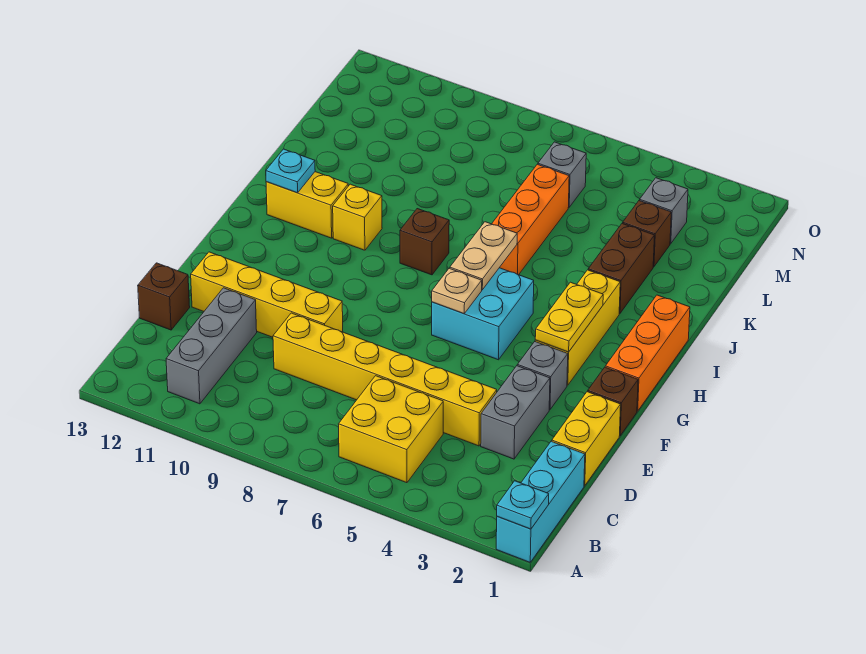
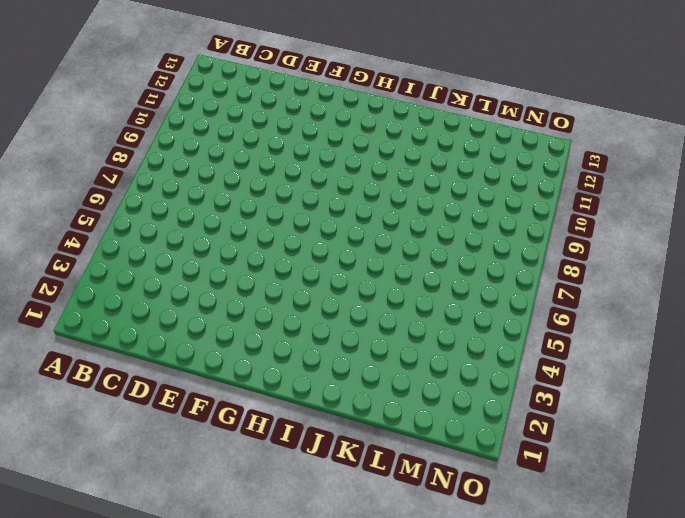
none -> cyan brick A1:C1 level 1
none -> yellow brick B5:C6 level 1
none -> grey brick B11:D11 level 1

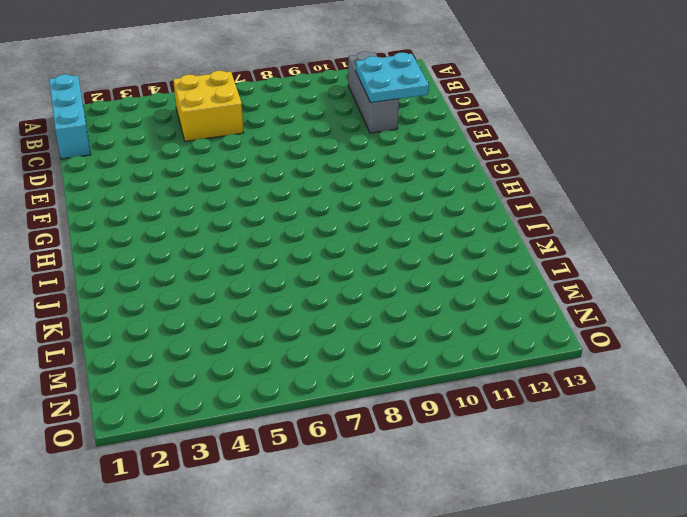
cyan plate C11:D12 level 2 -> none
none -> yellow brick D1:E1 level 1
none -> grey brick D3:E3 level 1
none -> yellow brick D4:D9 level 1

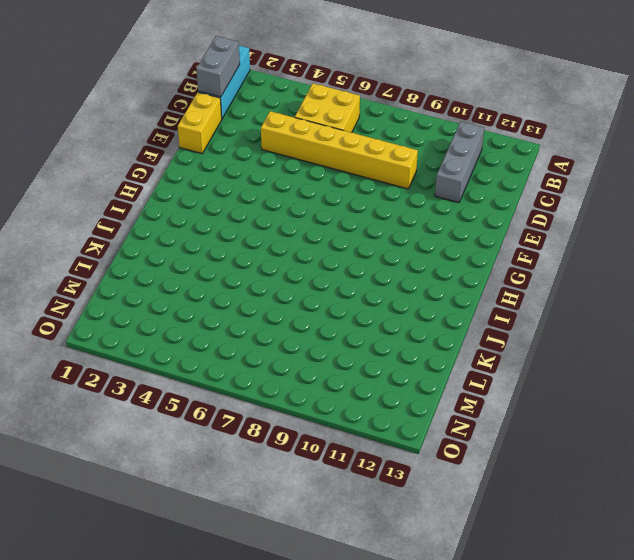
grey brick B1:C1 level 2 -> grey brick D3:E3 level 1
none -> brown brick D13 level 1
none -> yellow brick E9:E12 level 1
none -> brown brick F1 level 1

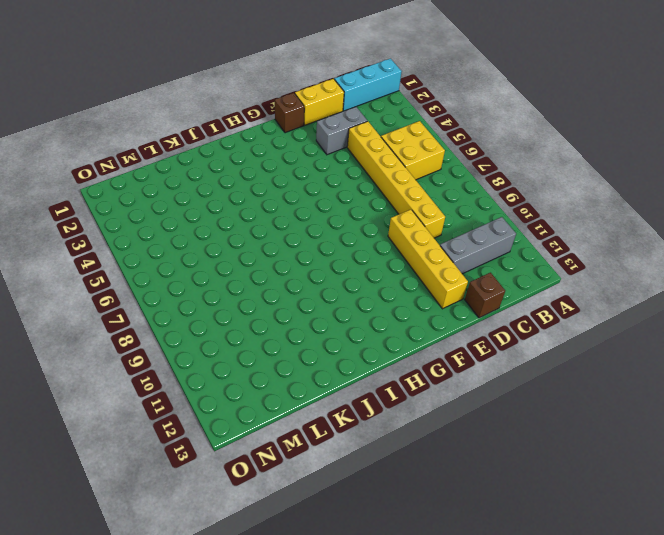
none -> grey brick F3 level 1
none -> orange brick G1:I1 level 1
none -> yellow brick G3:I3 level 1

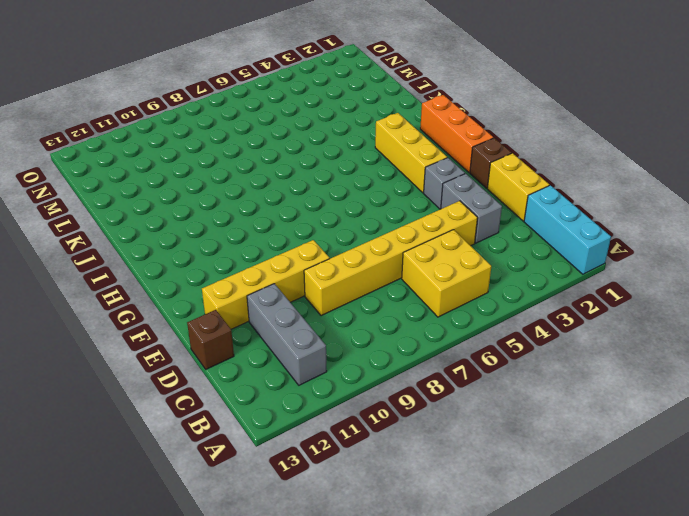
none -> cyan brick G5:H6 level 1
none -> brown brick I8 level 1
none -> yellow brick I10 level 1

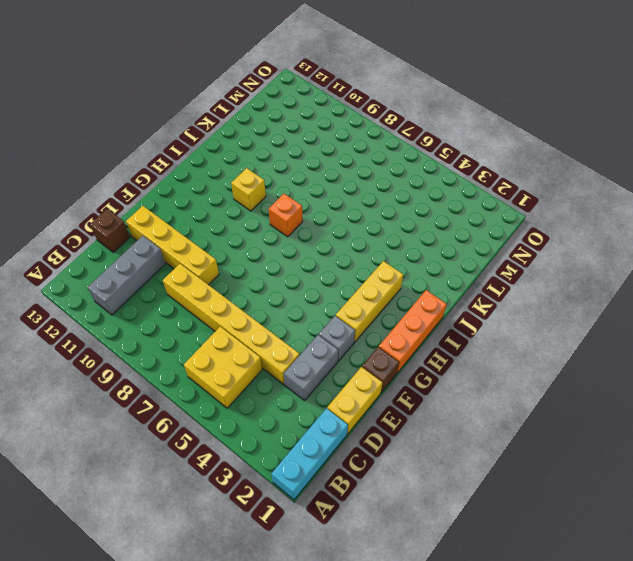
orange brick I8 level 1 -> brown brick I8 level 1
none -> cyan brick G5:H6 level 1
none -> yellow brick I11:I12 level 1
none -> brown brick J3:K3 level 1

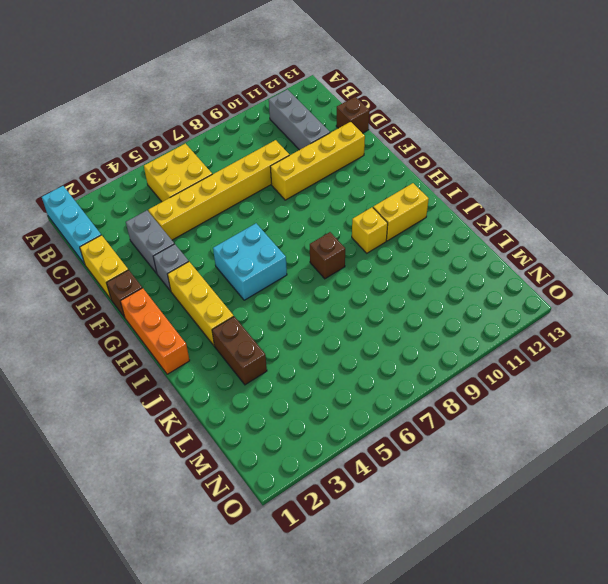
none -> orange brick J6:L6 level 1
none -> brown brick L3 level 1
none -> grey brick M3 level 1

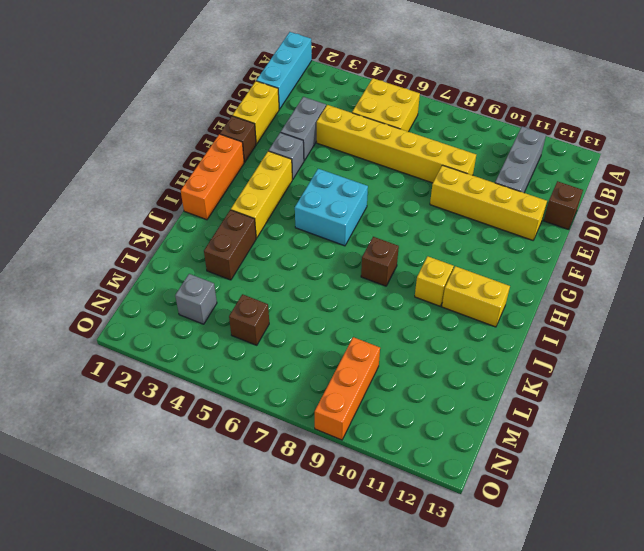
brown brick M5 level 1 -> brown brick L3 level 1
orange brick M9:O9 level 1 -> orange brick J6:L6 level 1
none -> grey brick M6 level 1
none -> cyan plate A1 level 2
none -> yellow plate G3:H3 level 2

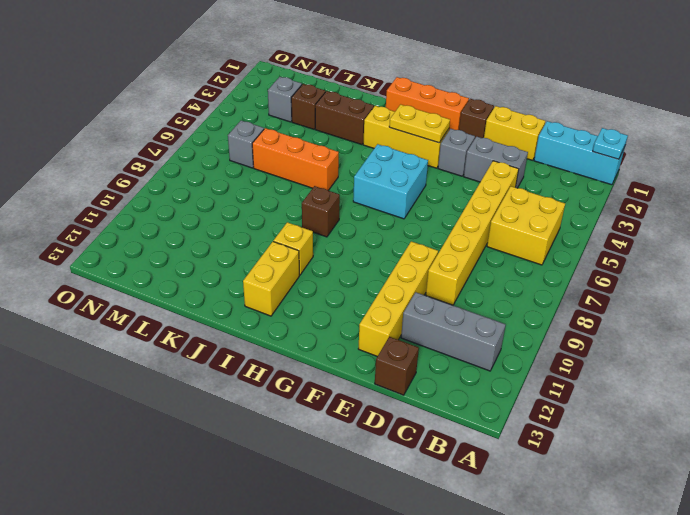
none -> tan plate G6 level 2
none -> tan plate H6:I6 level 2
none -> cyan plate I12 level 2

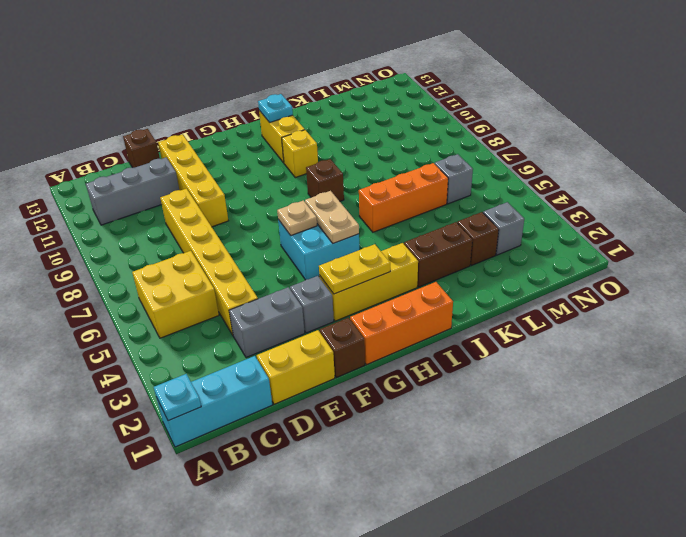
tan plate H5:H6 level 2 -> tan plate H6:I6 level 2

